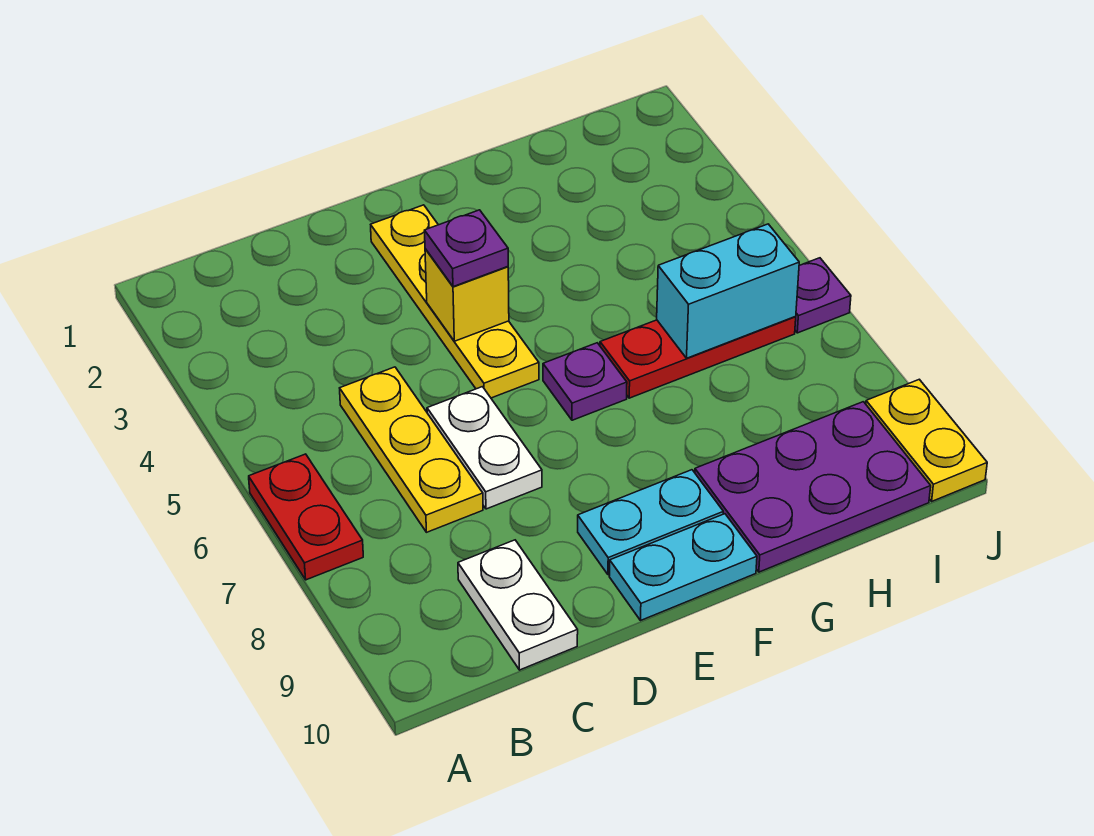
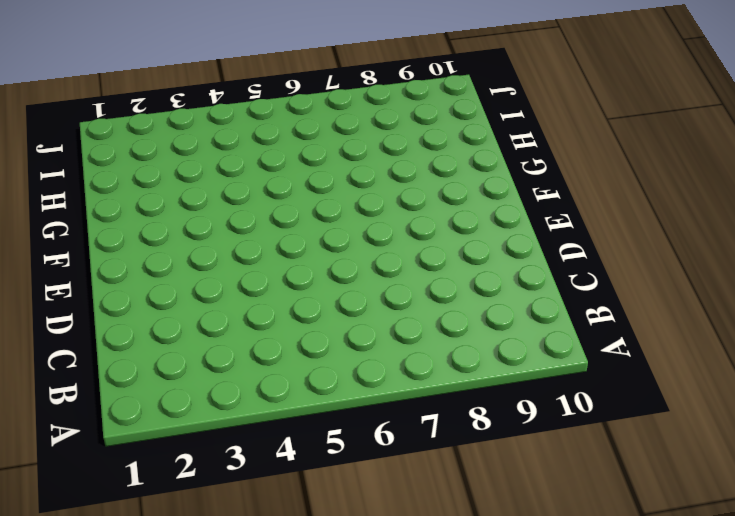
none -> red plate A6:A7 level 1
none -> yellow plate C5:C7 level 1
none -> white plate C9:C10 level 1

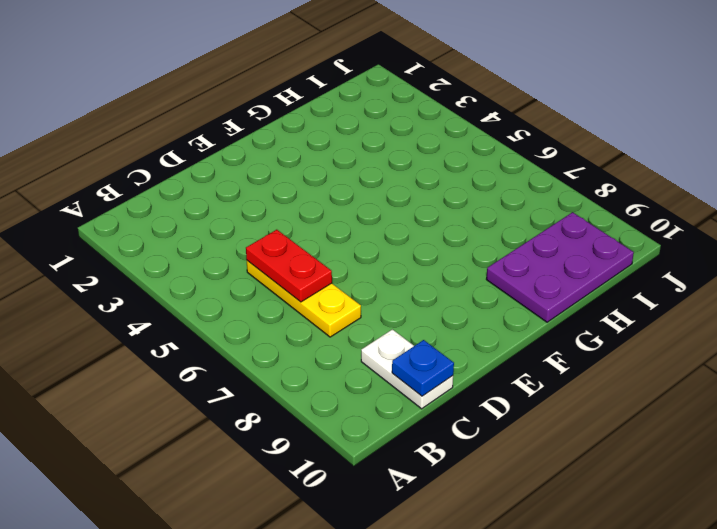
red plate C5:C6 level 2 -> red plate A6:A7 level 1
blue plate C10 level 2 -> none
none -> white plate D6:D7 level 1
none -> yellow plate E2:E5 level 1
none -> cyan plate E9:F9 level 1

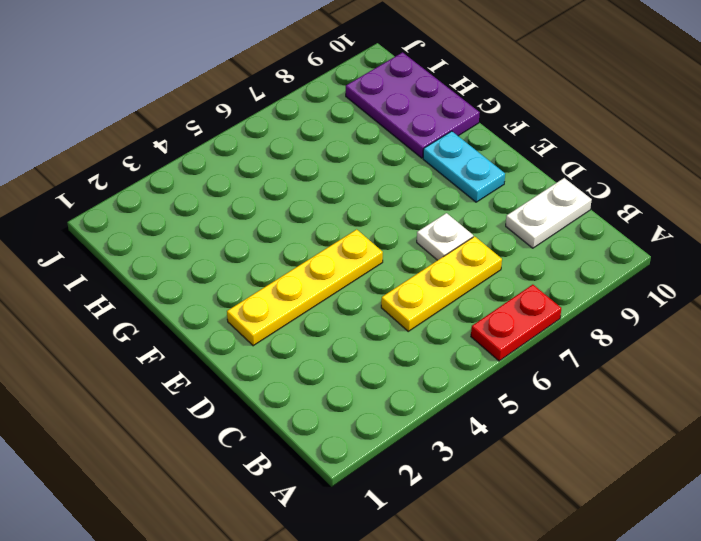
white plate D7 level 1 -> white plate D6:D7 level 1
none -> cyan plate E10:F10 level 1
none -> purple plate F6 level 1
none -> red plate G6:I6 level 1

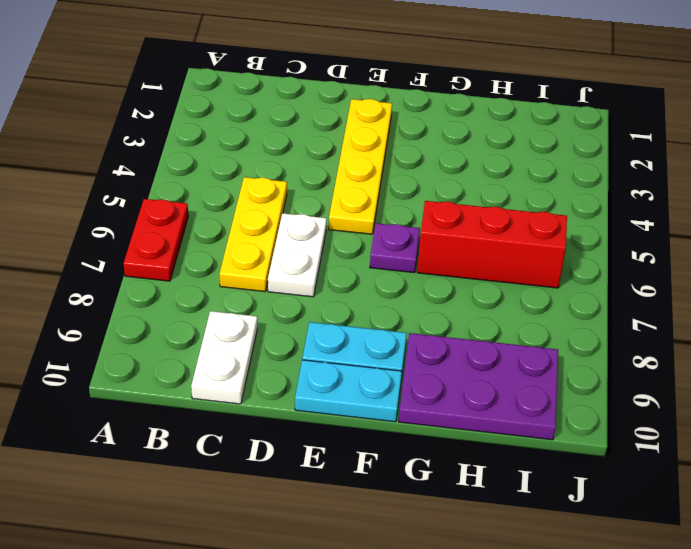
red brick G6:I6 level 1 -> red plate G6:I6 level 1
none -> purple plate J6 level 1
none -> yellow plate J9:J10 level 1
none -> yellow brick E4 level 2

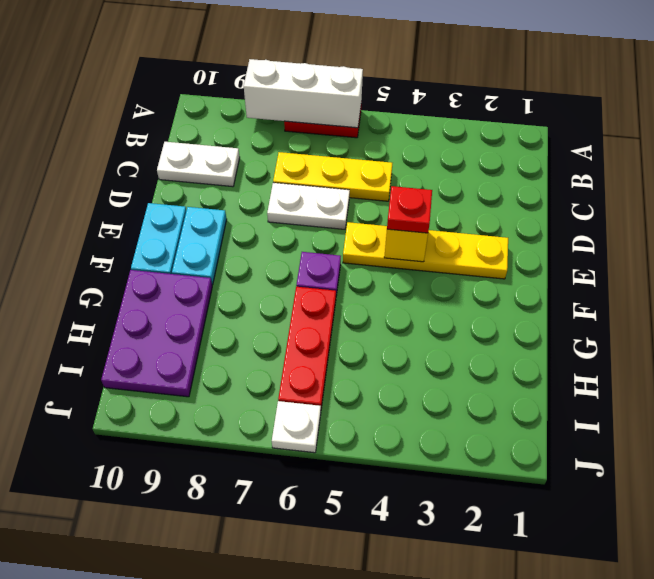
white brick A6:A8 level 2 -> none
red plate E4 level 3 -> purple plate E4 level 3
white plate J6 level 1 -> purple plate J6 level 1
none -> yellow plate J9:J10 level 1
none -> cyan brick H6:I6 level 2

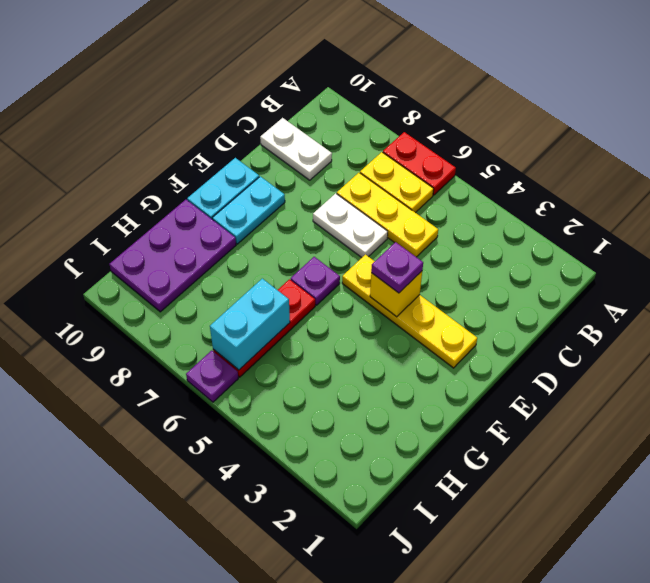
yellow plate B6:B7 level 1 -> yellow plate J9:J10 level 1

